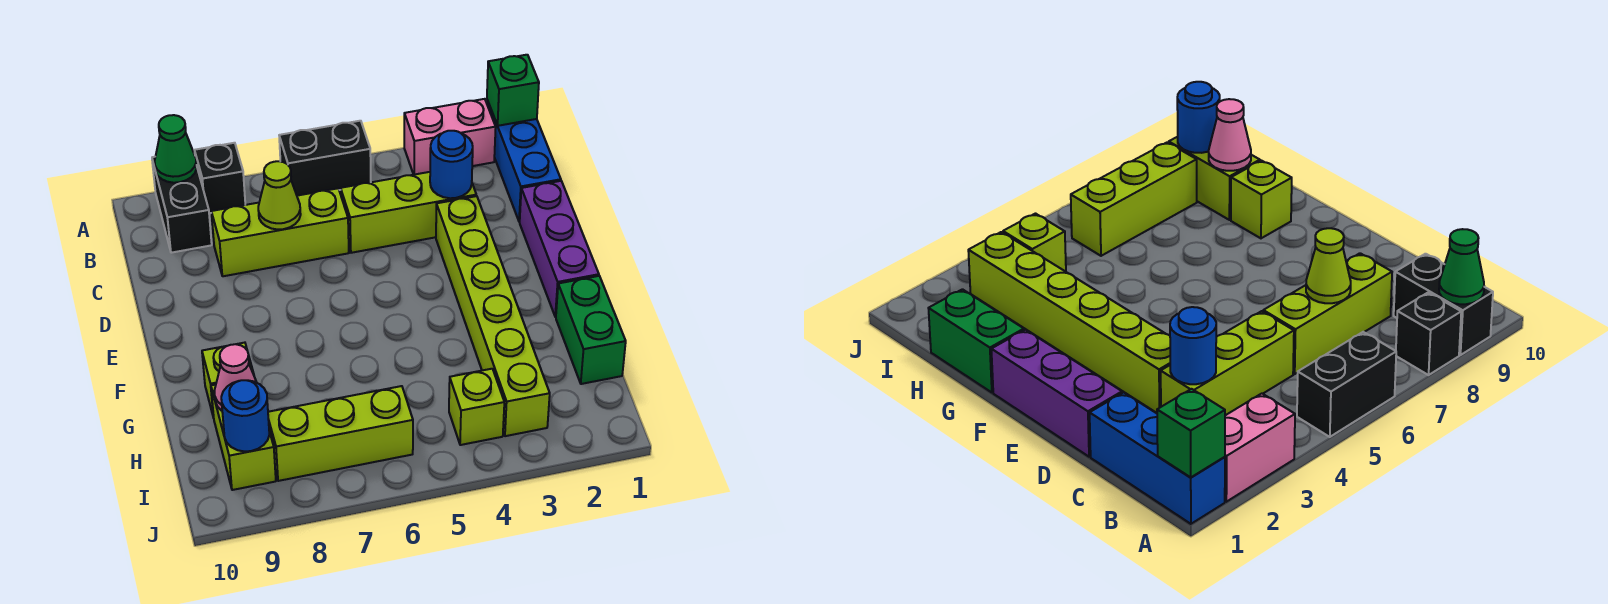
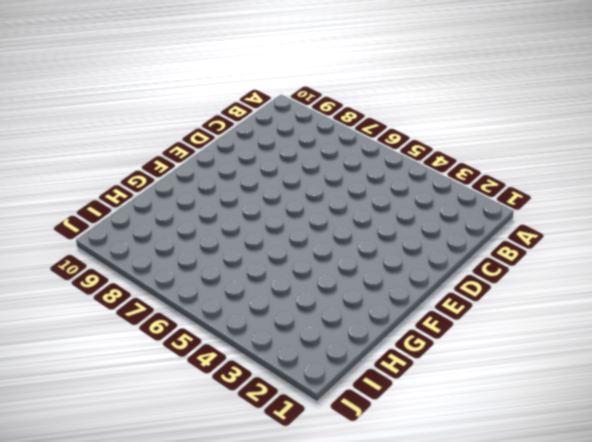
none -> blue brick A1:C1 level 1
none -> pink brick A2:A3 level 1
none -> black brick A5:A6 level 1

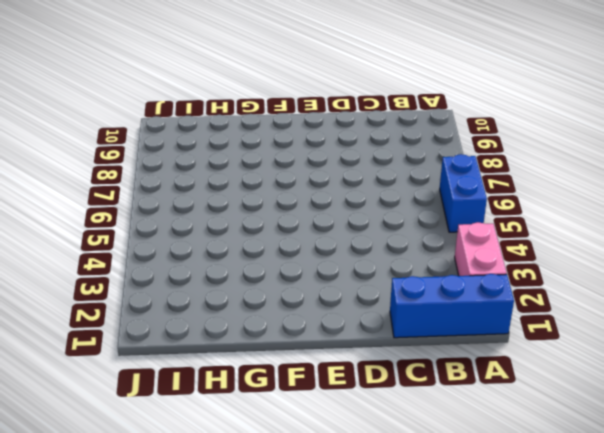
blue brick A5:A6 level 1 -> black brick A5:A6 level 1
none -> black brick A8 level 1
none -> black brick A9:B9 level 1
none -> lime brick C3:C5 level 1

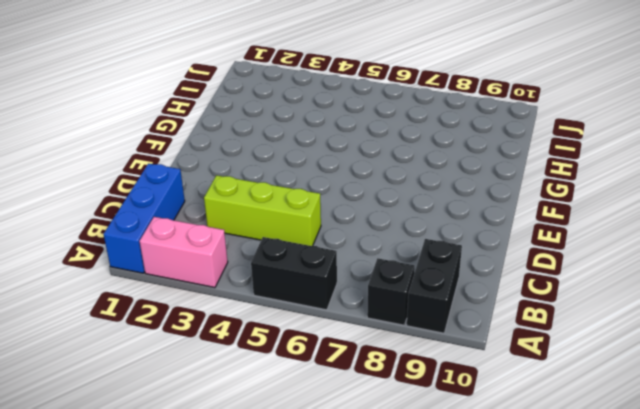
none -> lime brick C6:C8 level 1
none -> purple brick D1:F1 level 1
none -> lime brick D3:I3 level 1

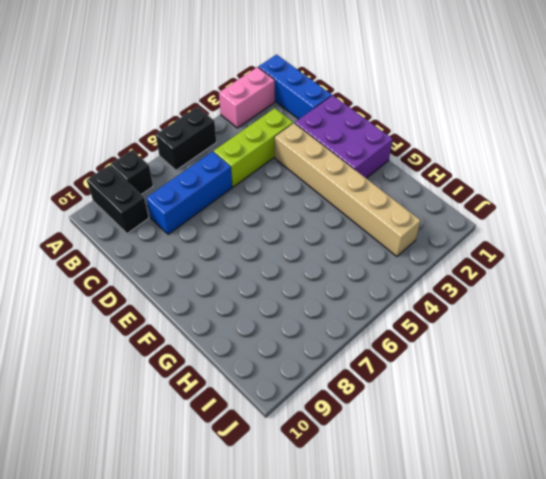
blue brick C6:C8 level 1 -> lime brick C6:C8 level 1
purple brick D1:F2 level 1 -> purple brick D1:F1 level 1
tan brick D3:I3 level 1 -> lime brick D3:I3 level 1
none -> green brick G1:H1 level 1
none -> lime brick G9 level 1
none -> lime brick H9:I9 level 1

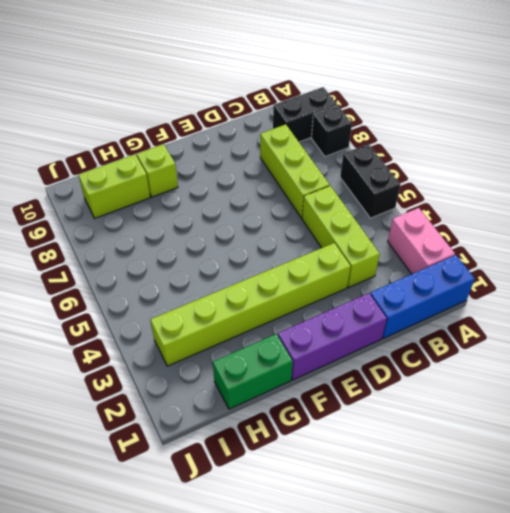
none -> lime brick I4 level 1
none -> lime brick I6:I8 level 1
none -> green brick A1 level 2

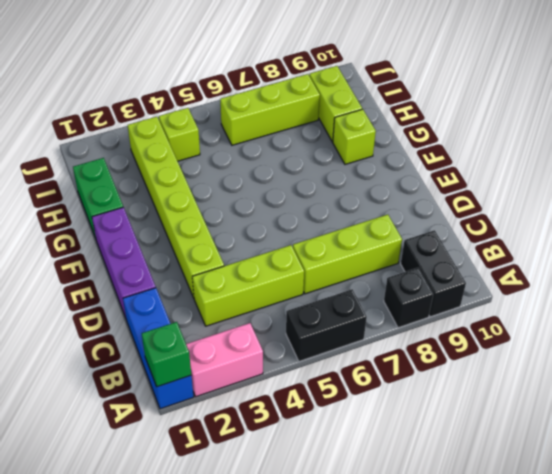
none -> green cone A9 level 2
none -> blue round brick C3 level 2
none -> lime cone C7 level 2

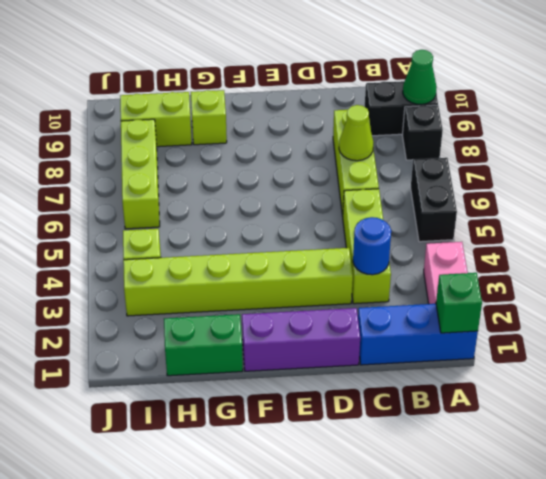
none -> pink cone H9 level 2
none -> blue round brick I9 level 2

